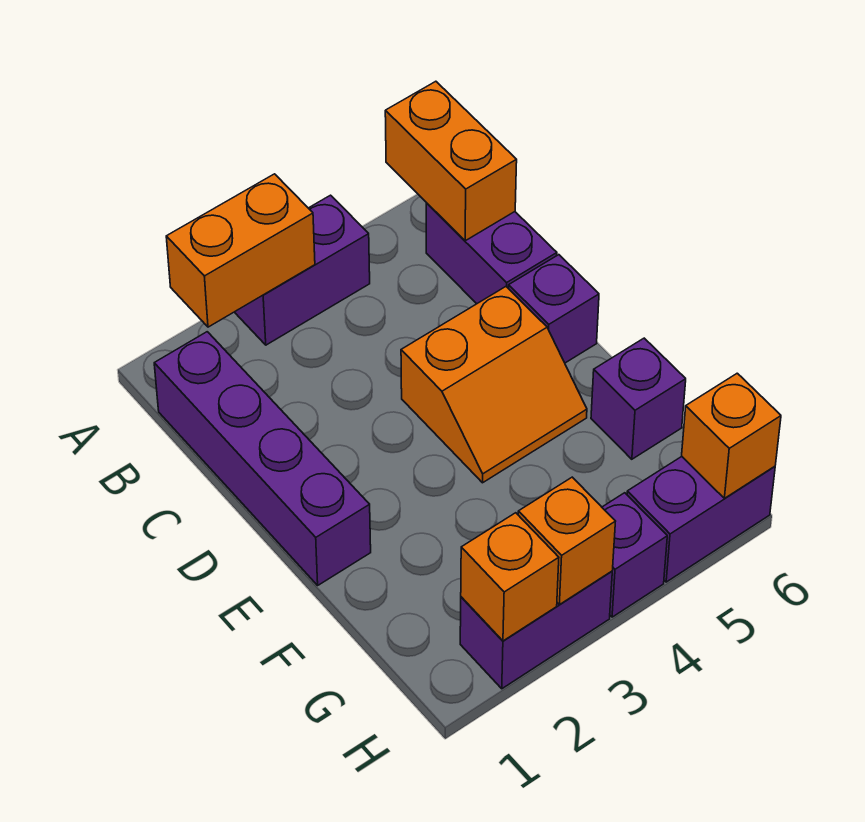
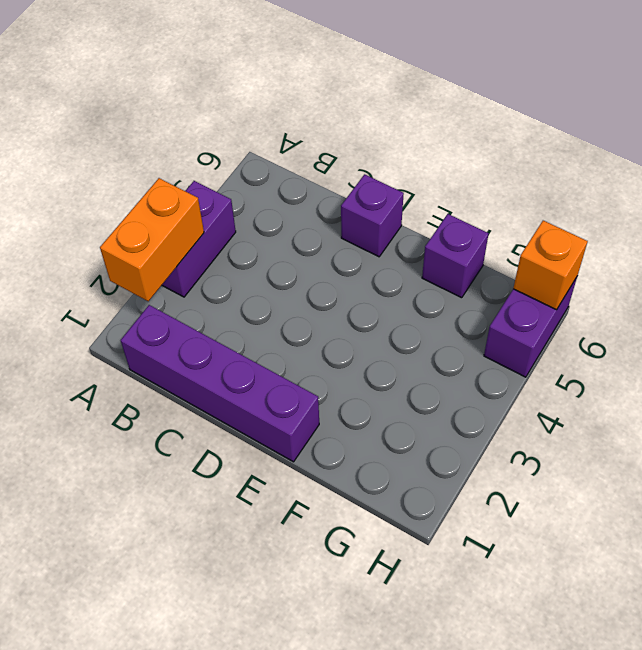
none -> purple brick B6:C6 level 1
none -> orange slope D4:E5 level 1 top D
none -> purple brick H2:H3 level 1

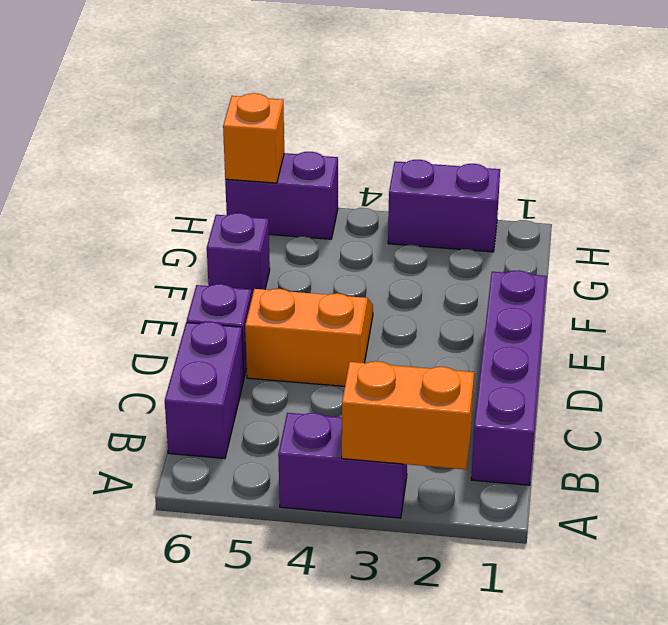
none -> purple brick H4 level 1
none -> orange brick A6:B6 level 2
none -> orange brick H2 level 2

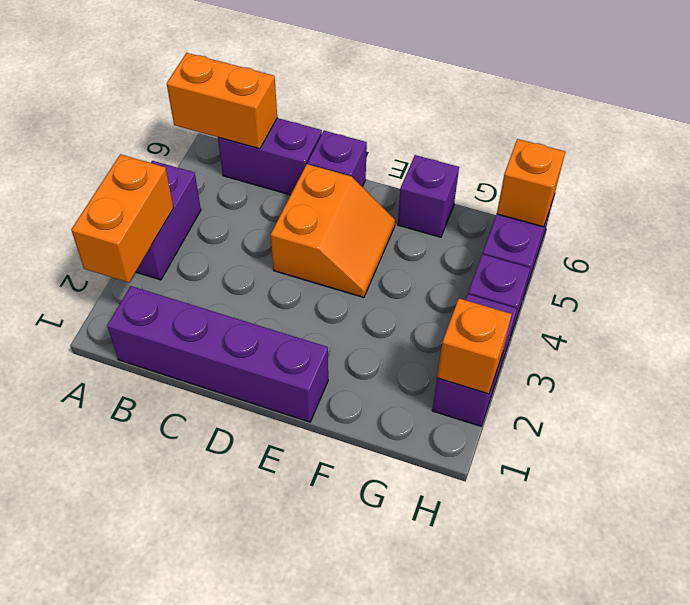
none -> orange brick H3 level 2

